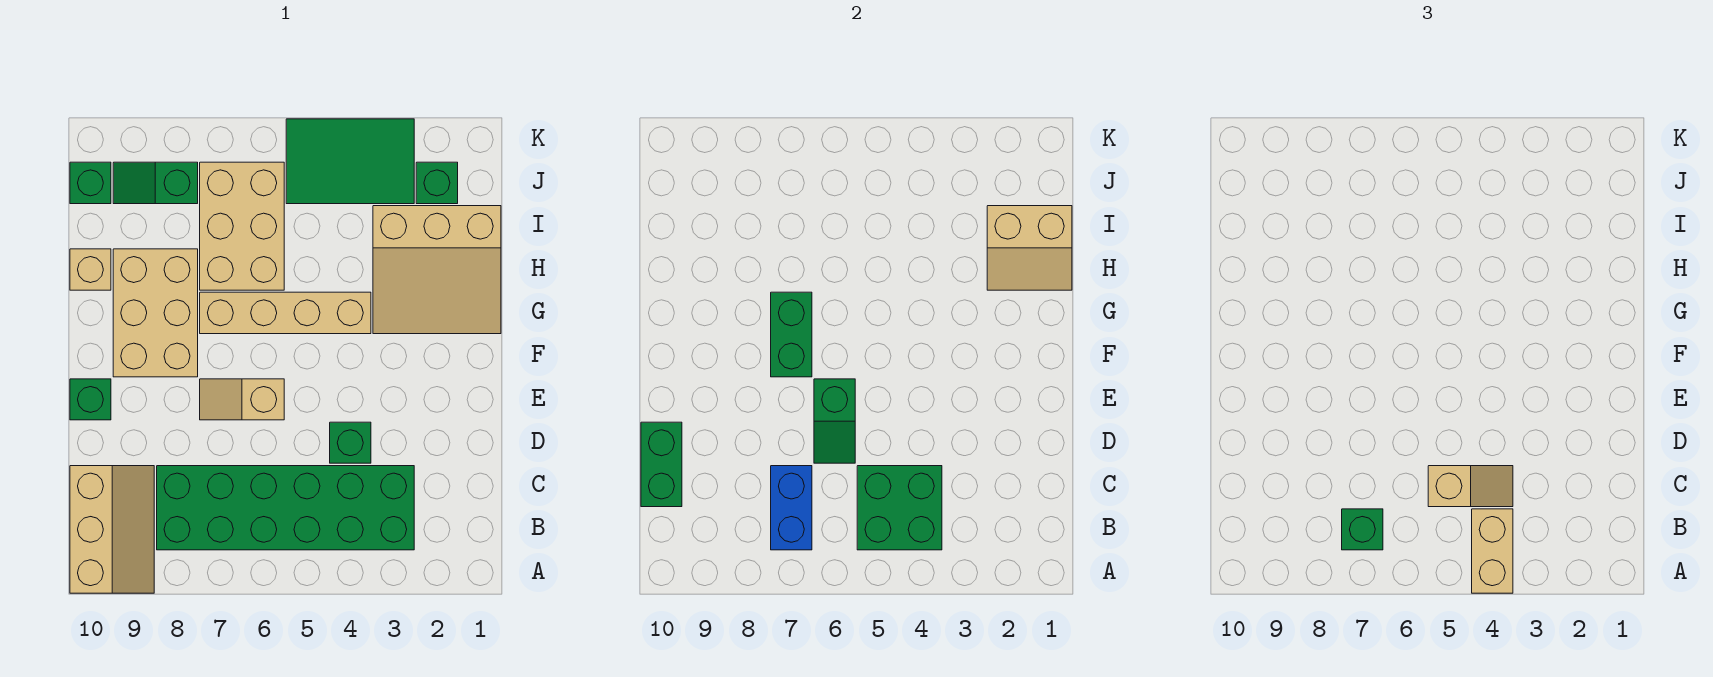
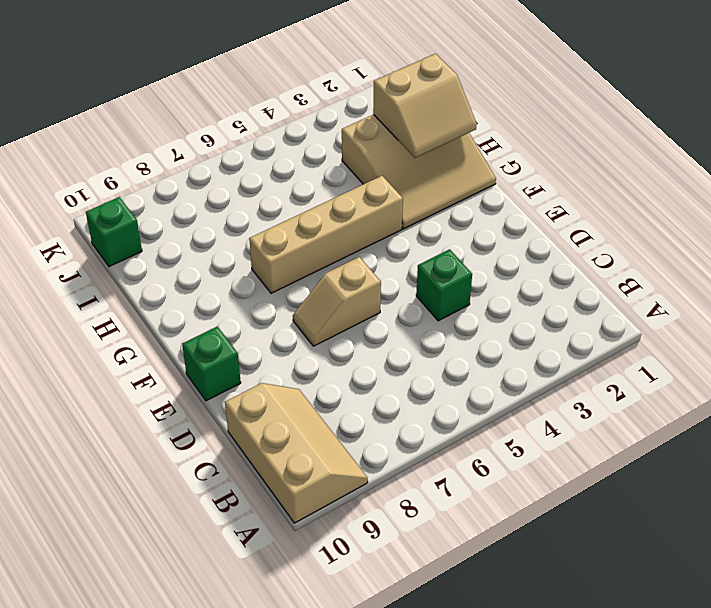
none -> green brick B3:C8 level 1
none -> tan brick F8:H9 level 1
none -> tan brick H6:J7 level 1

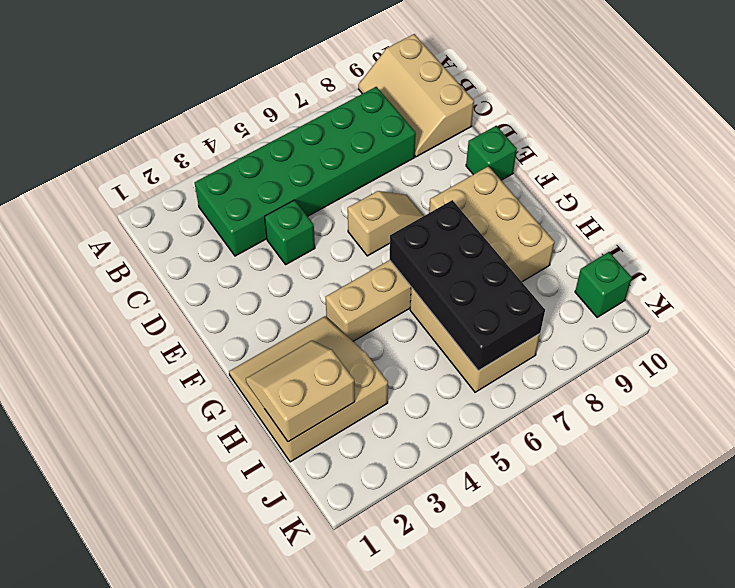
black brick G6:J7 level 2 -> green brick F7:G7 level 2
none -> tan brick H10 level 1
none -> green brick J2 level 1
none -> green tile J3:K5 level 1

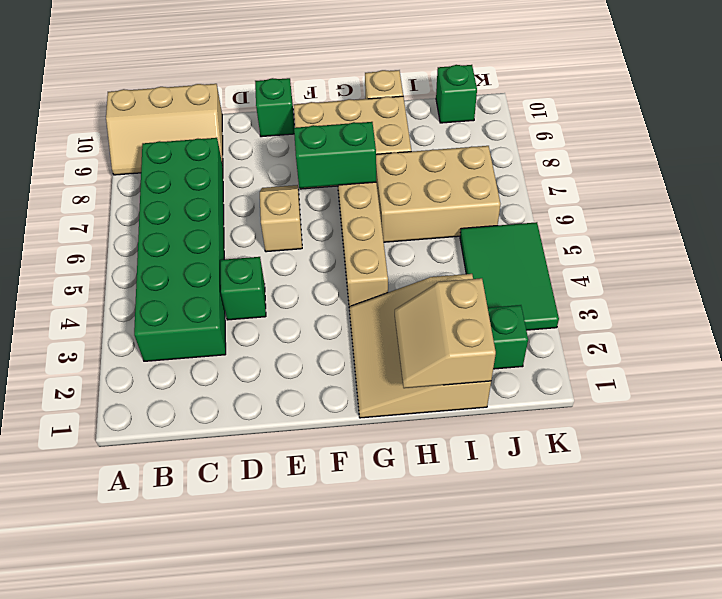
none -> green slope J8:J9 level 1 top 8
none -> green brick B4:C5 level 2
none -> blue brick B7:C7 level 2

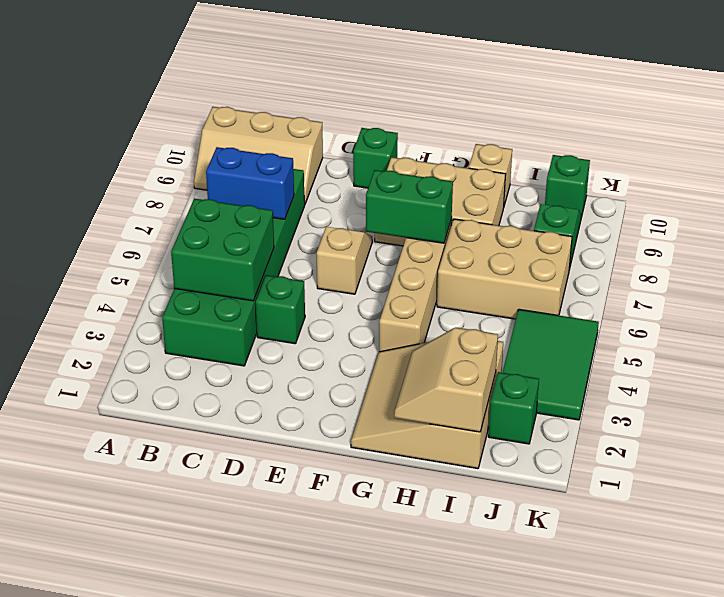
none -> green brick C10:D10 level 2
none -> green slope D6:E6 level 2 top E
none -> tan brick A4:B4 level 3

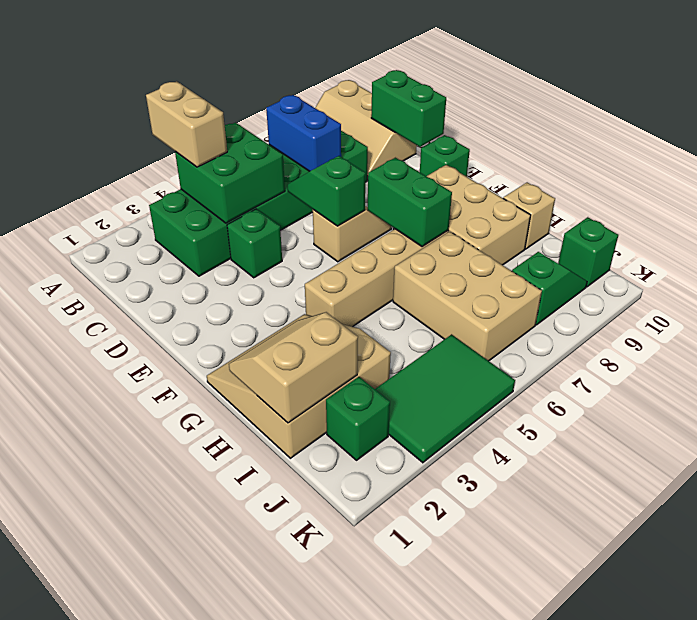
none -> green brick B7 level 3
none -> tan slope C4:C5 level 3 top 5

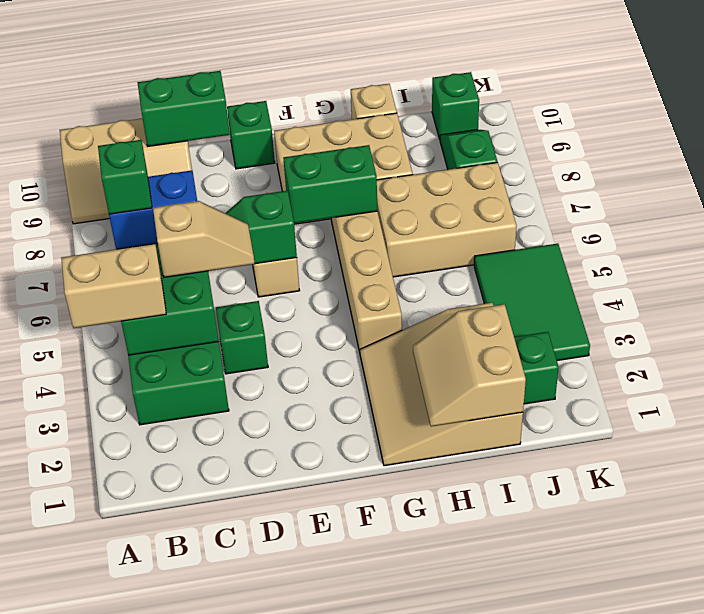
tan slope C5:D5 level 3 top C -> tan slope C4:C5 level 3 top 5

